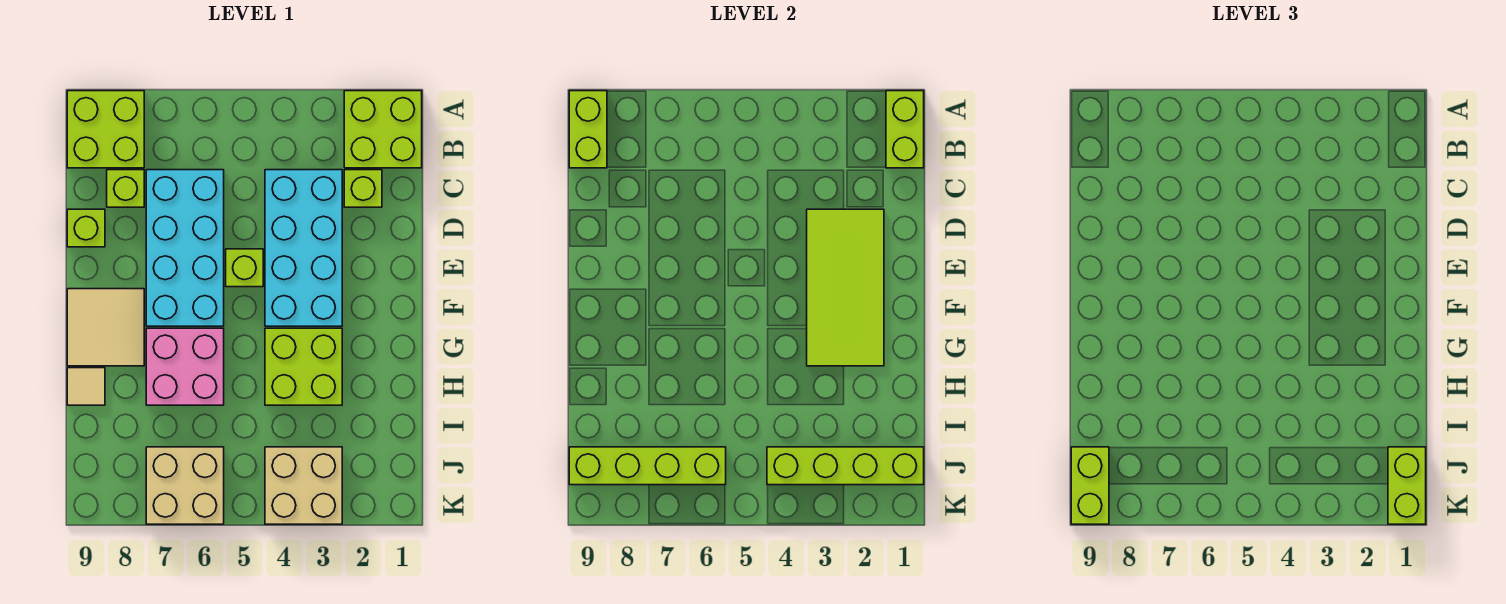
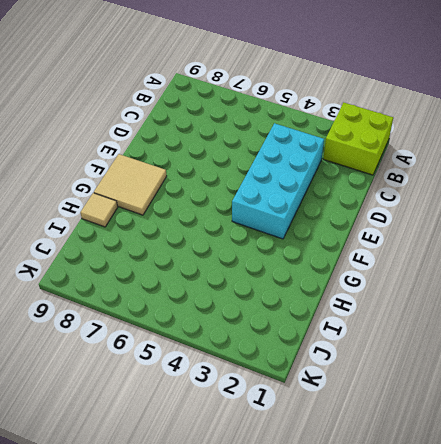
none -> lime brick A8:B9 level 1
none -> lime brick C2 level 1
none -> cyan brick C6:F7 level 1

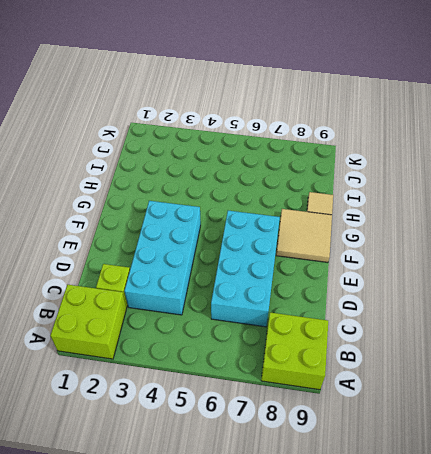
none -> lime brick C8 level 1
none -> lime brick D9 level 1
none -> lime brick E5 level 1

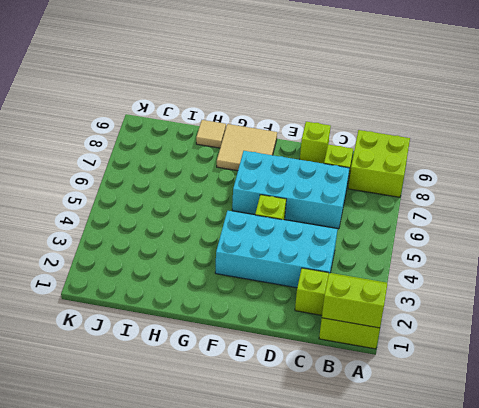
none -> lime brick G3:H4 level 1
none -> pink brick G6:H7 level 1
none -> tan brick J3:K4 level 1

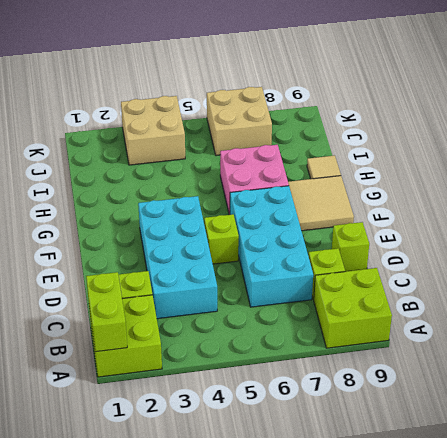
none -> lime brick G3:H4 level 1
none -> lime brick A9:B9 level 2
none -> lime tile D2:G3 level 2

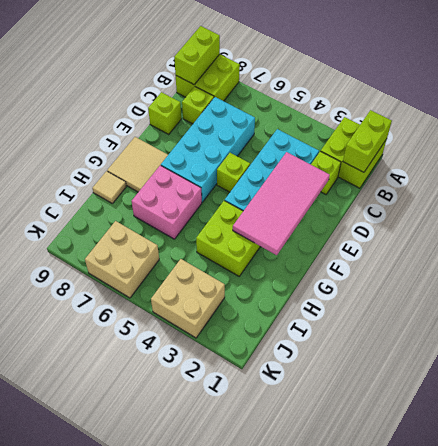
pink tile D2:G3 level 2 -> lime tile D2:G3 level 2
none -> lime brick J1:J4 level 2
none -> lime brick J6:J9 level 2
none -> lime brick J1:K1 level 3

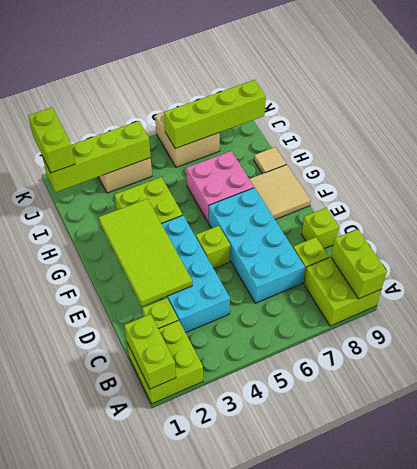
none -> lime brick J9:K9 level 3

